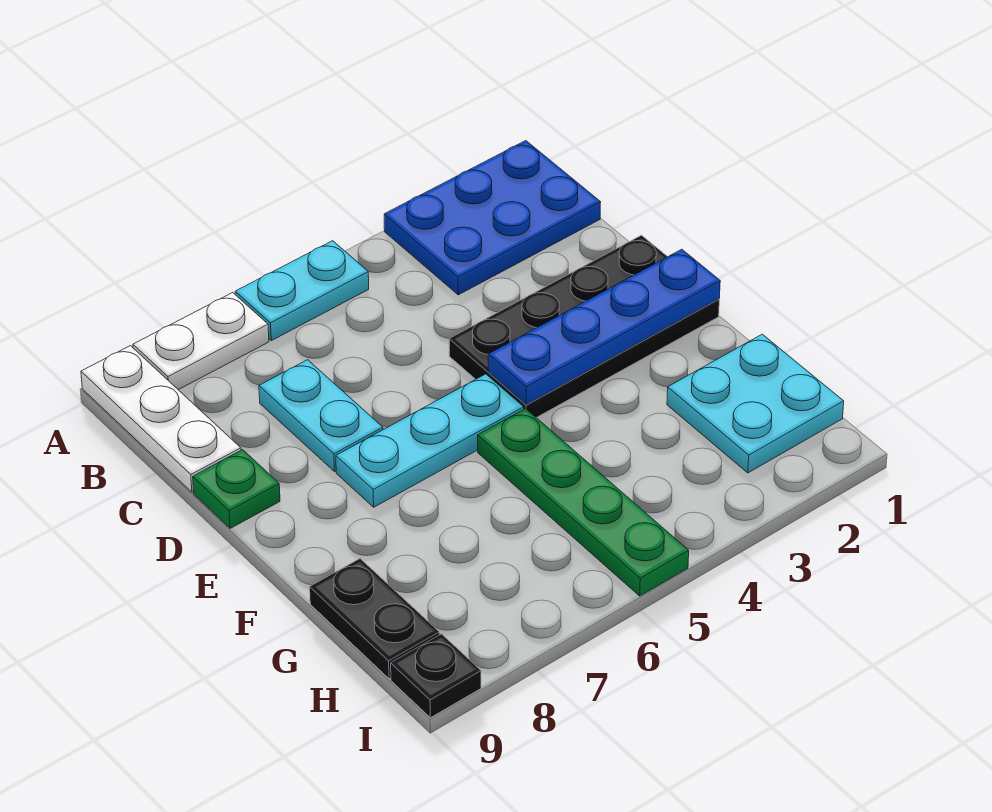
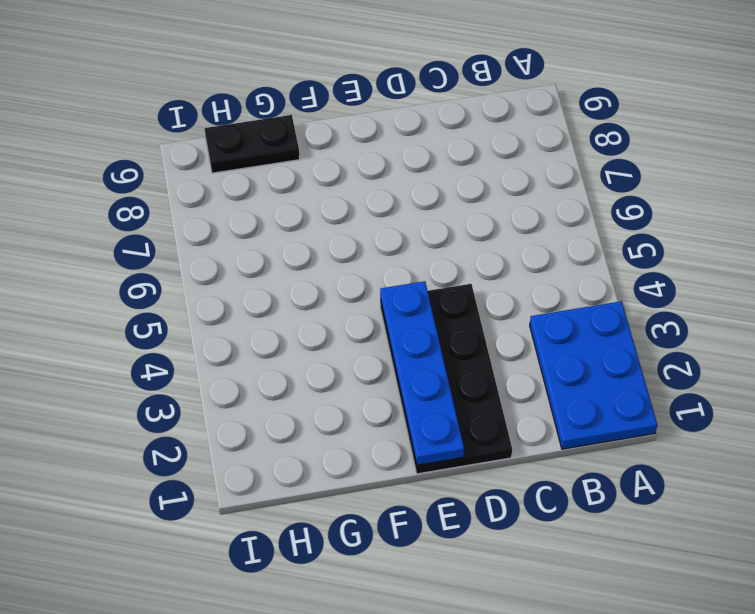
none -> cyan plate A5:A6 level 1
none -> white plate A7:A8 level 1
none -> white plate A9:C9 level 1

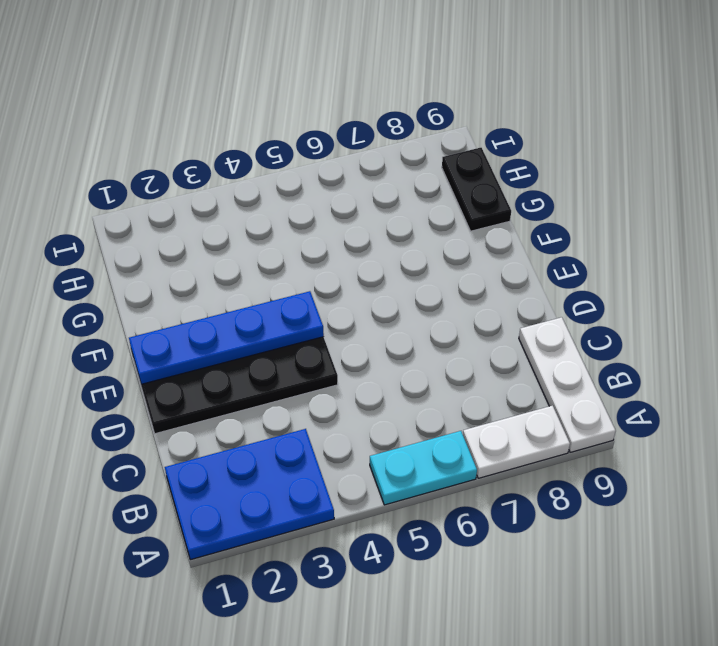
none -> cyan plate C7:D7 level 1
none -> green plate D9 level 1
none -> cyan plate E5:E7 level 1

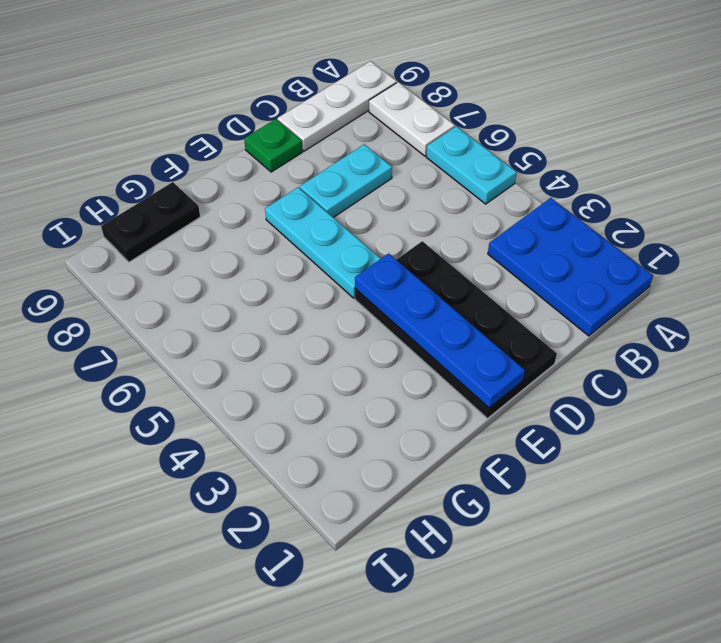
none -> green plate F5:I5 level 1
none -> cyan plate G1:H2 level 1
none -> black plate I9 level 1

